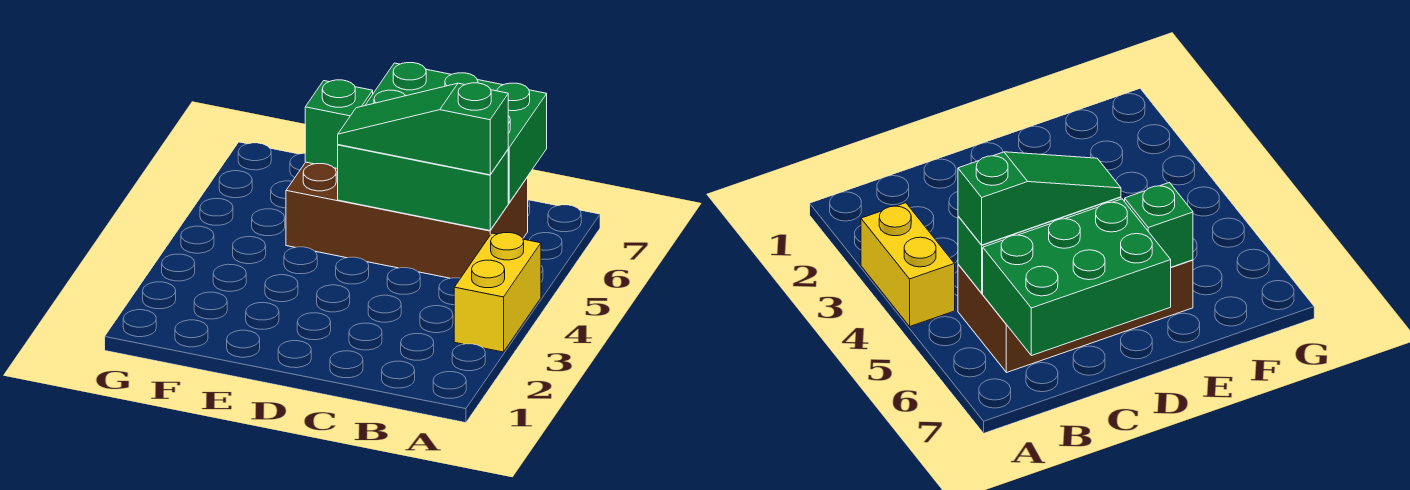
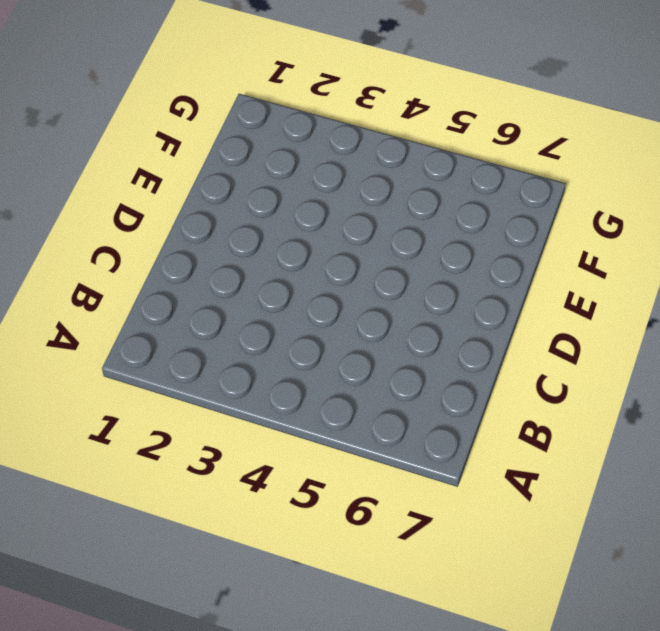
none -> yellow brick A3:A4 level 1
none -> brown brick B5:E6 level 1

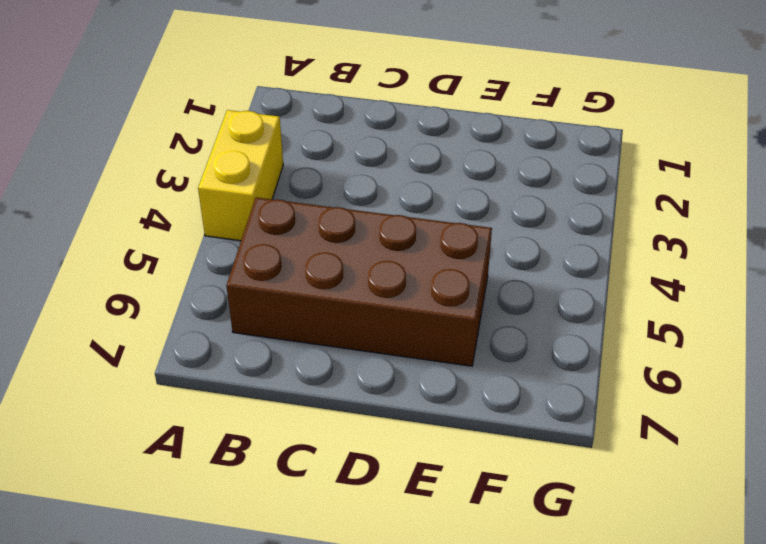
none -> green brick B5:D5 level 2
none -> green brick B6:D7 level 2

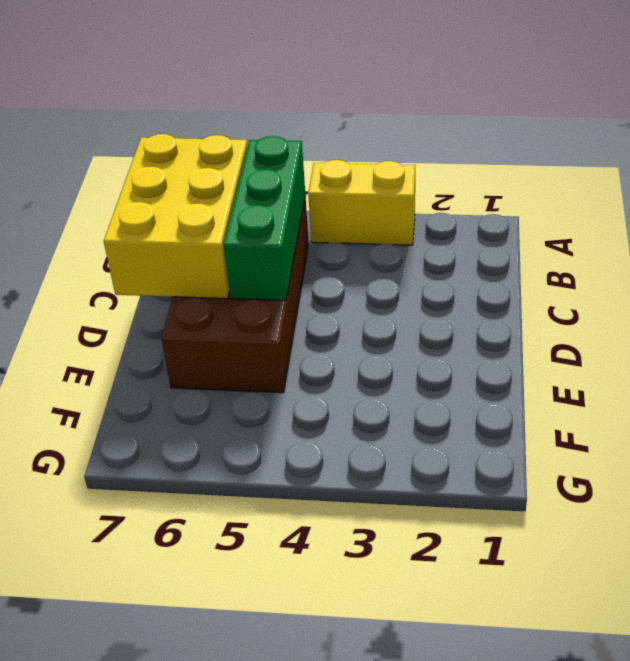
yellow brick B6:D7 level 2 -> green brick B6:D7 level 2
none -> green brick E6 level 2
none -> green slope B5:D5 level 3 top B

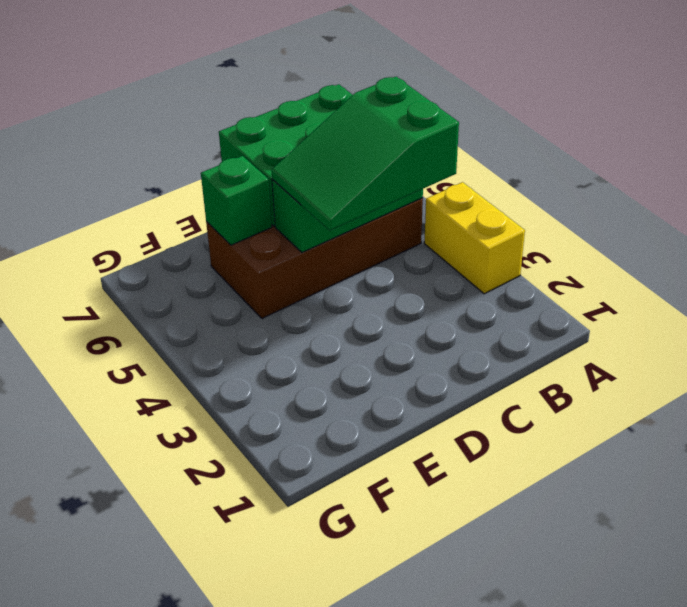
green slope B4:D5 level 3 top B -> green slope B5:D5 level 3 top B

